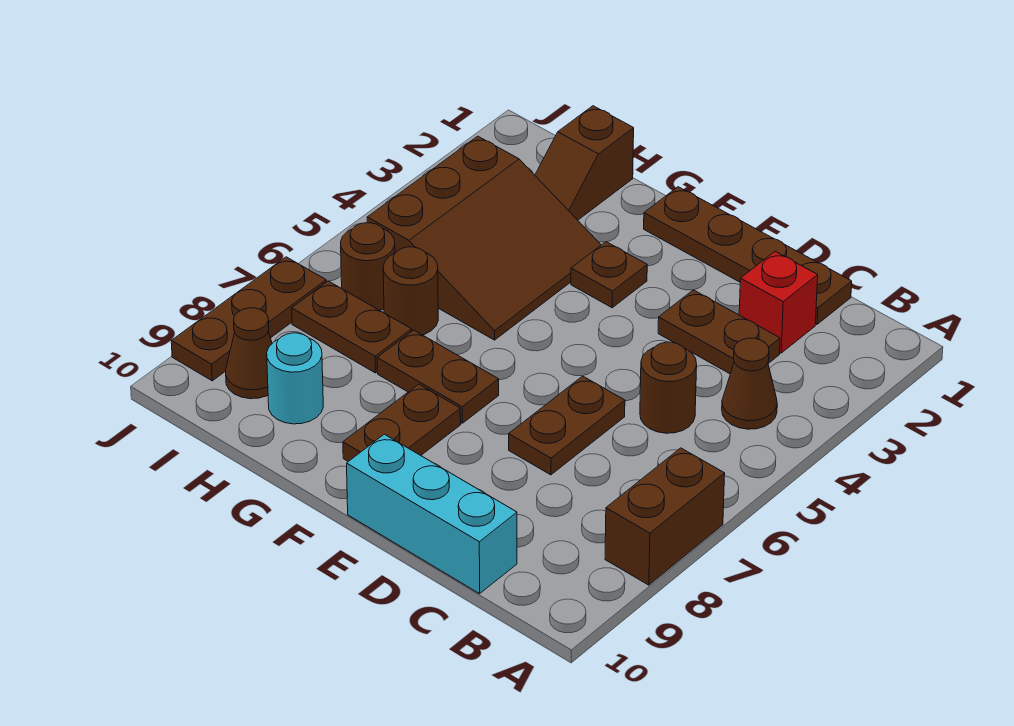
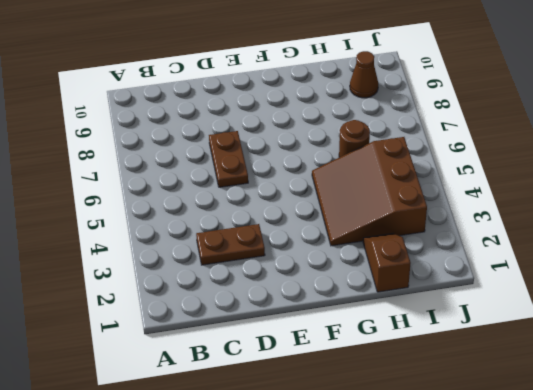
none -> brown brick A7:A8 level 1
none -> brown cone B4 level 1
none -> brown plate C1:F1 level 1

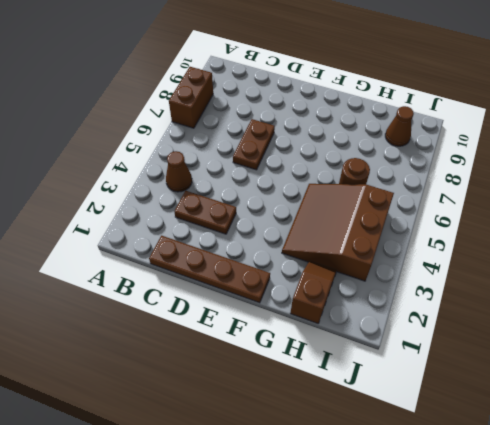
none -> red brick C2 level 1
none -> brown round brick C5 level 1
none -> cyan brick C10:E10 level 1

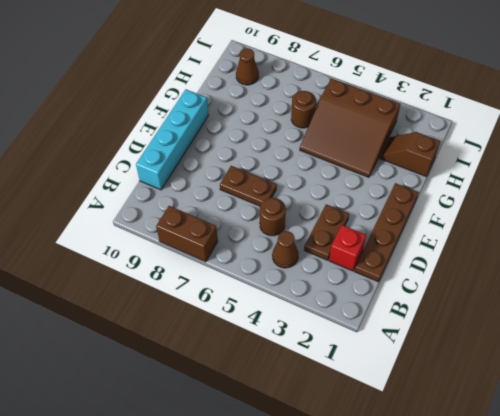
cyan brick C10:F10 level 1 -> cyan brick C10:E10 level 1
none -> brown plate F3 level 1
none -> brown plate F7:G7 level 1
none -> brown plate F8:F9 level 1

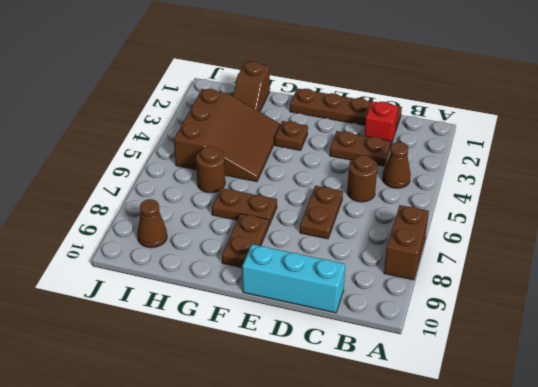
none -> brown plate H7:I7 level 1
none -> cyan round brick H9 level 1
none -> brown round brick I6 level 1

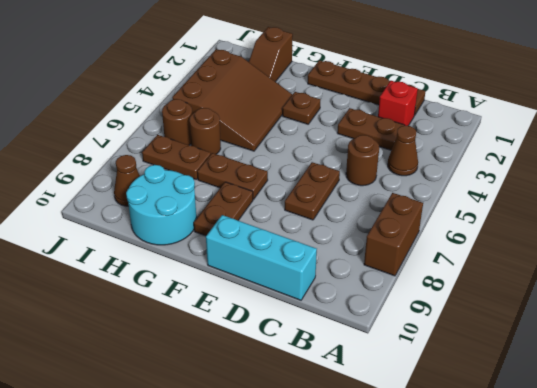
cyan round brick G9:H10 level 1 -> cyan round brick H9 level 1
none -> brown plate J7:J9 level 1

